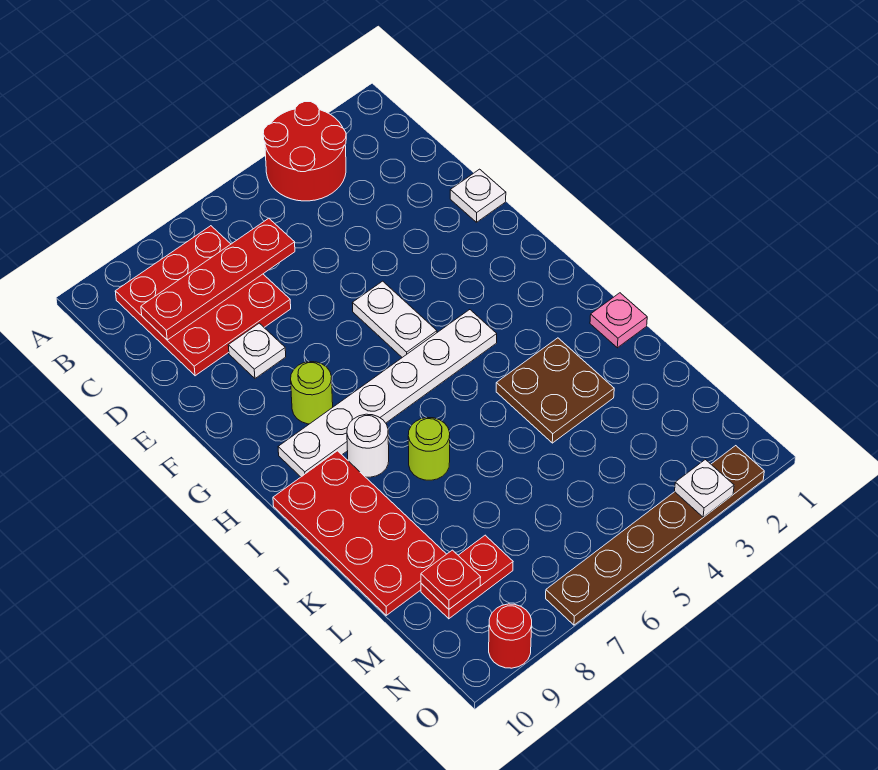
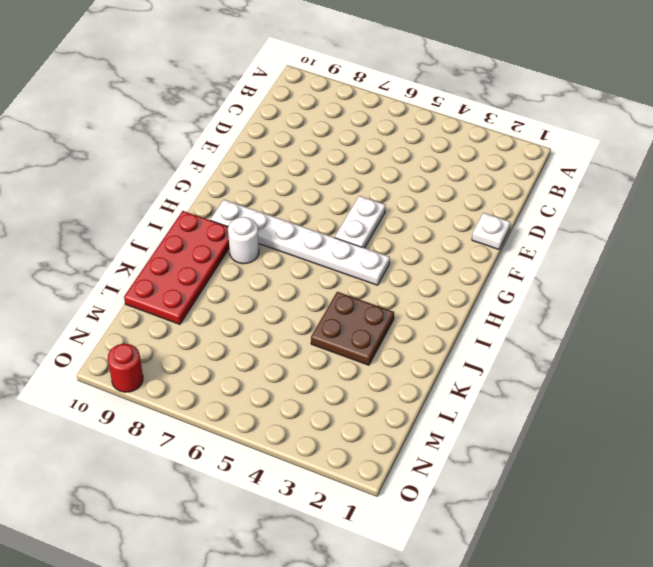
none -> red round brick A3:B4 level 1
none -> red plate B7:D9 level 1
none -> white plate E8 level 1

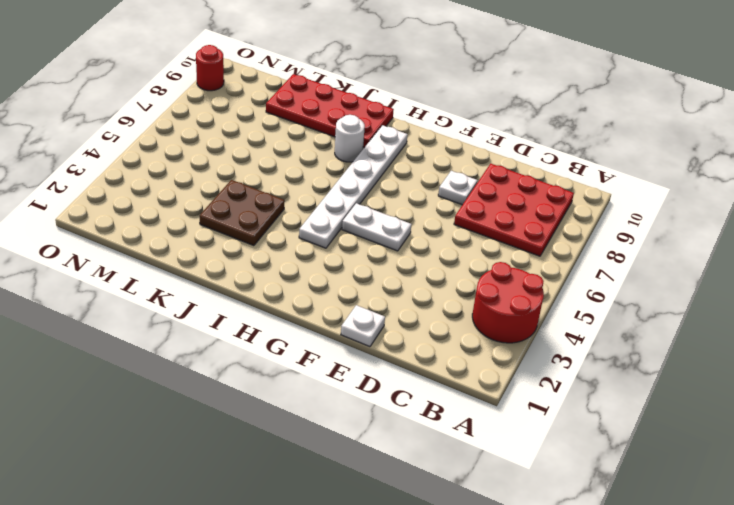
none -> lime round brick G8 level 1
none -> pink plate J1 level 1
none -> lime round brick J7 level 1

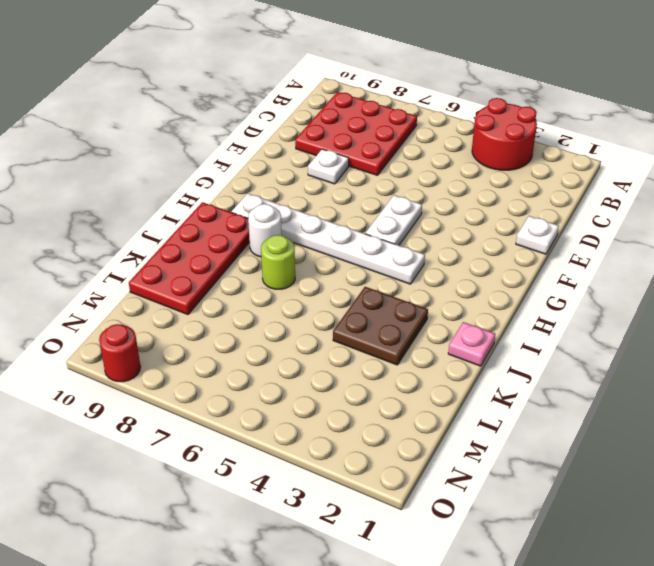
none -> lime round brick G8 level 1
none -> red plate M8:M9 level 1
none -> brown plate O2:O7 level 1

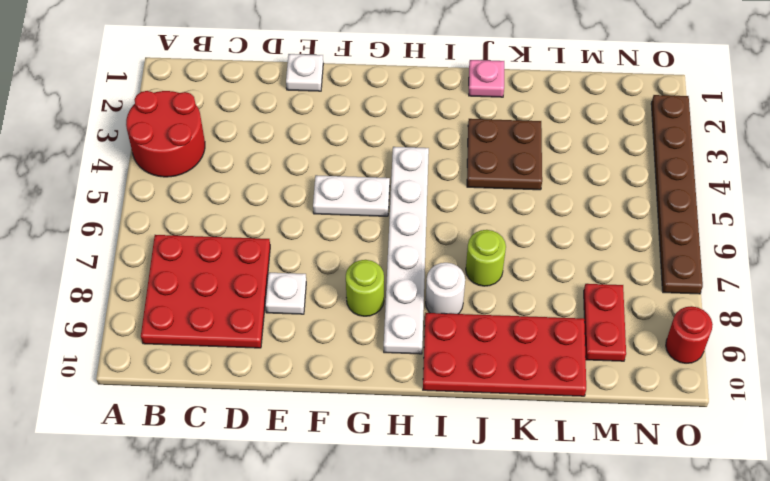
none -> red plate C6:C9 level 2
none -> red plate M9 level 2
none -> white plate O3 level 2

